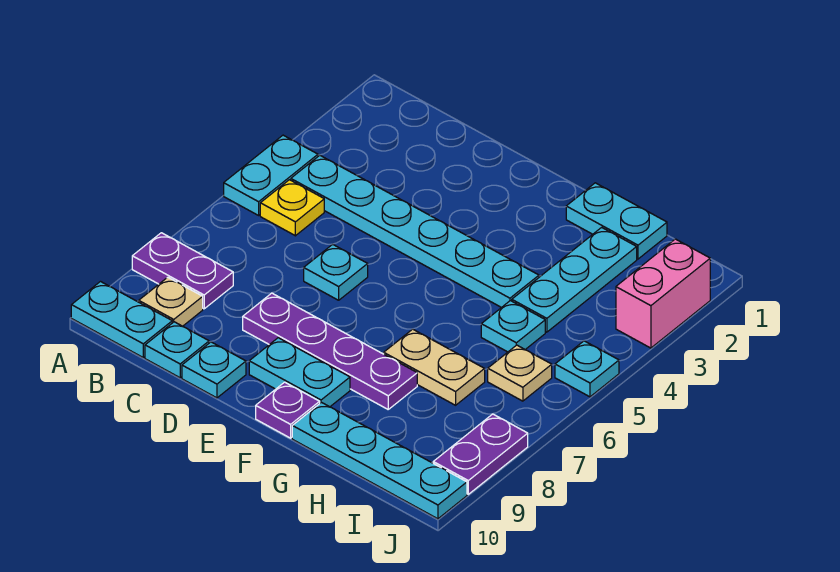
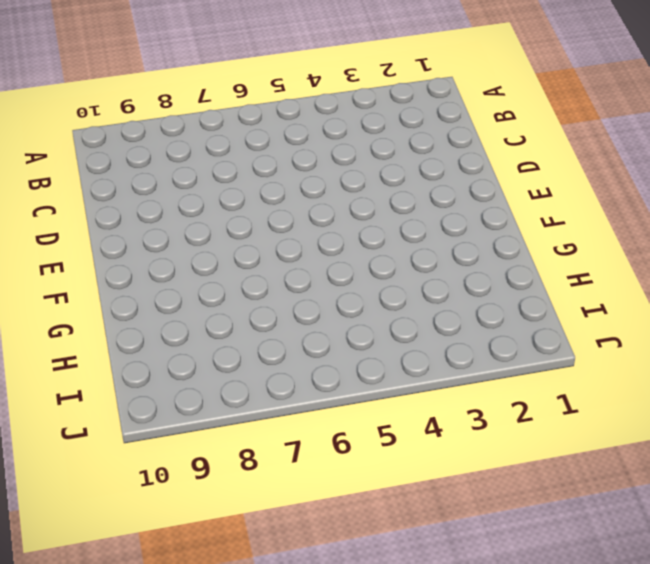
none -> cyan plate A4:A5 level 1
none -> purple plate A8:B8 level 1
none -> cyan plate A10:B10 level 1

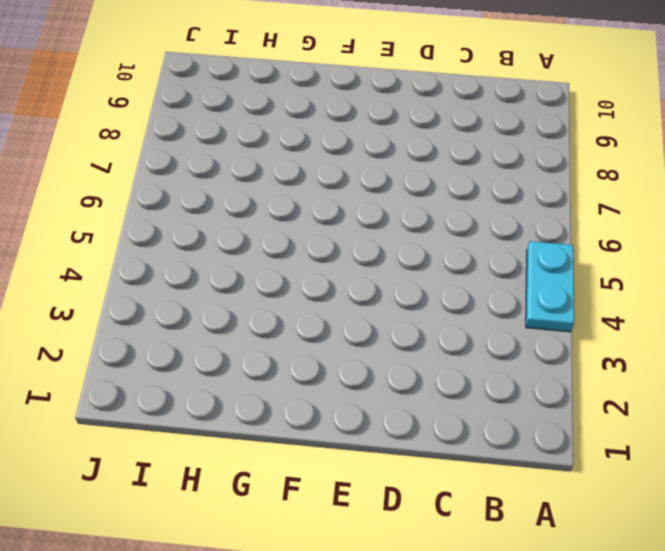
none -> purple plate A8:B8 level 1
none -> cyan plate A10:B10 level 1
none -> cyan plate B4:G4 level 1

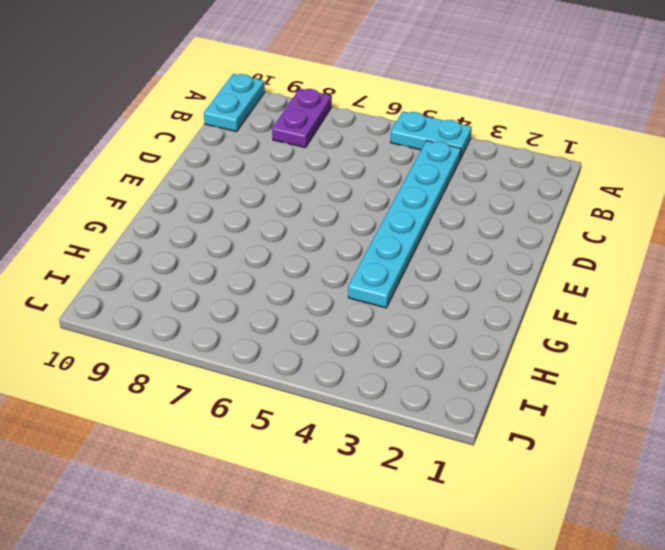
none -> yellow plate B5 level 1
none -> tan plate B9 level 1
none -> cyan plate C10 level 1

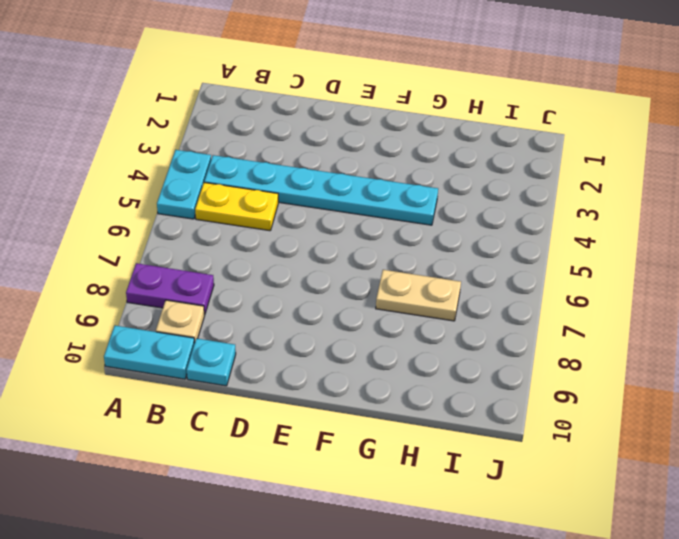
yellow plate B5:C5 level 1 -> yellow plate B5 level 1
none -> cyan plate D6 level 1
none -> purple plate D8:G8 level 1
none -> cyan plate D10 level 1

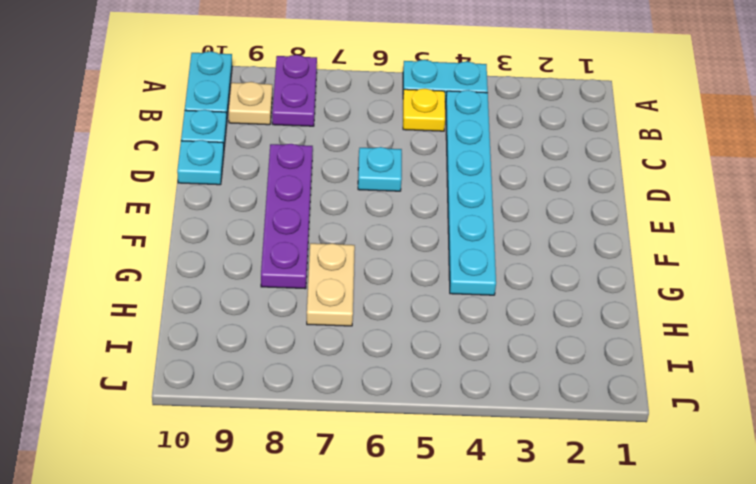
none -> cyan plate E9:F9 level 1
none -> purple plate F10 level 1
none -> cyan plate G1:H1 level 1

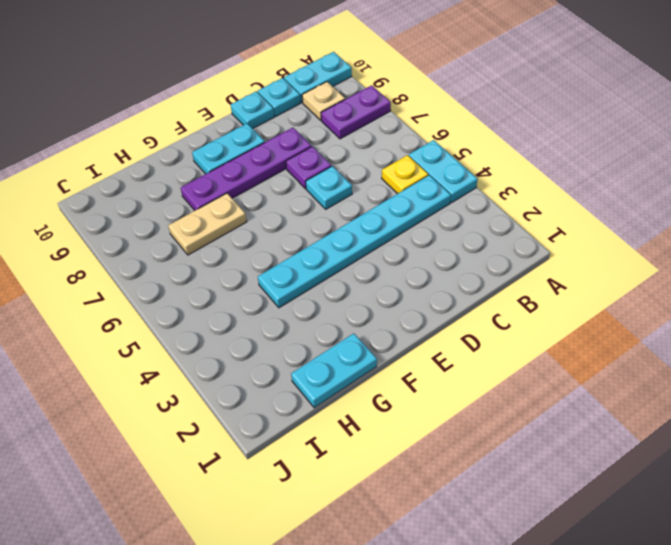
purple plate D7 level 1 -> purple plate F10 level 1
none -> cyan plate G10:J10 level 1
none -> cyan plate H2:H4 level 1
none -> cyan plate H5 level 1

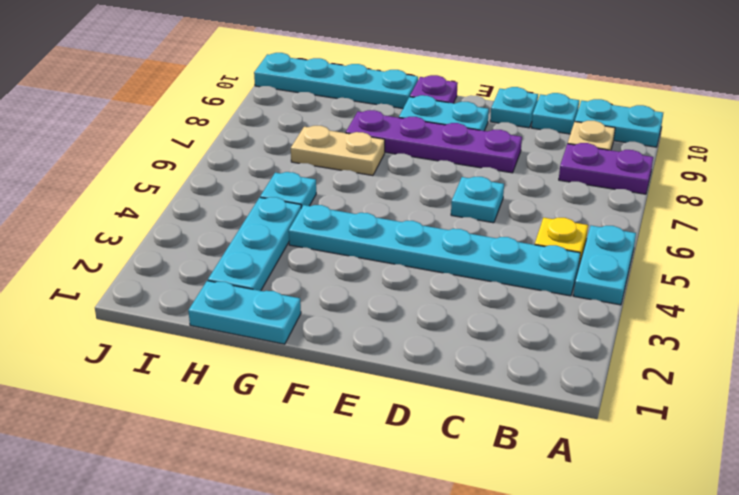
none -> tan plate I6 level 1
none -> pink brick J2:J3 level 1
none -> cyan plate J5 level 1

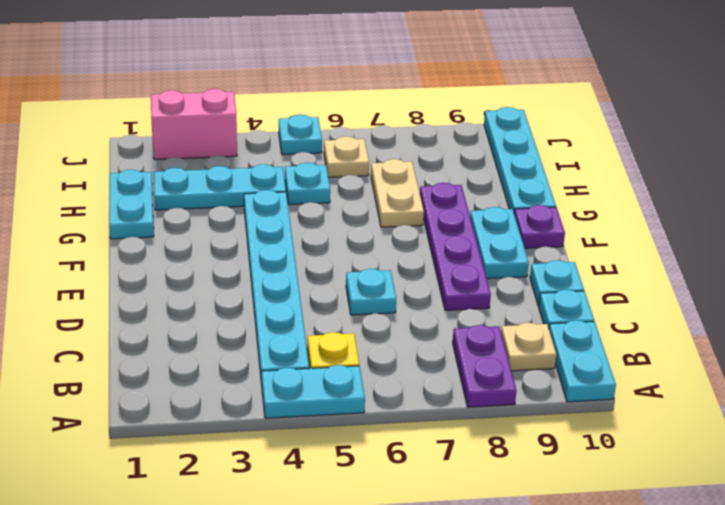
none -> purple plate J8:J9 level 1

